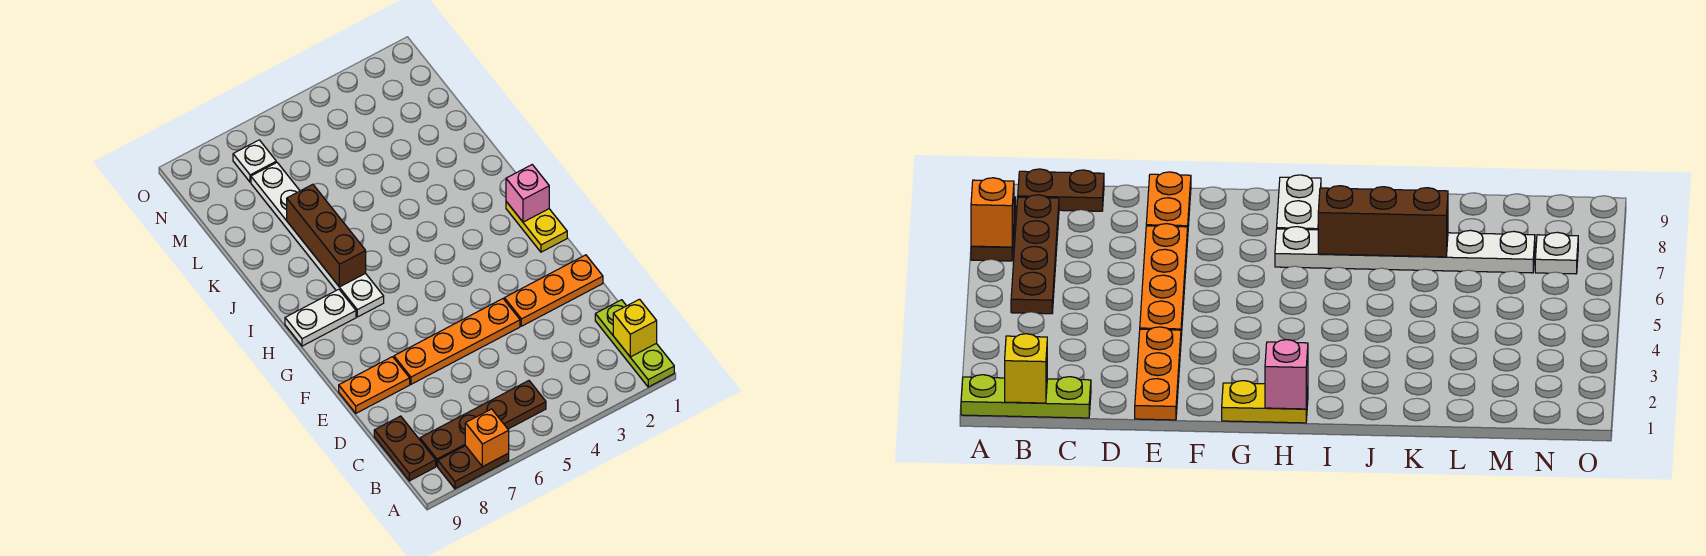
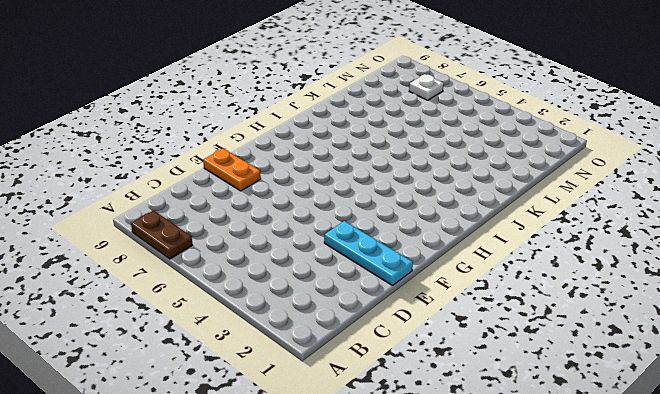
cyan plate E1:E3 level 1 -> orange plate E1:E3 level 1
none -> lime plate A1:C1 level 1
none -> brown plate B5:B8 level 1
none -> brown plate B9:C9 level 1

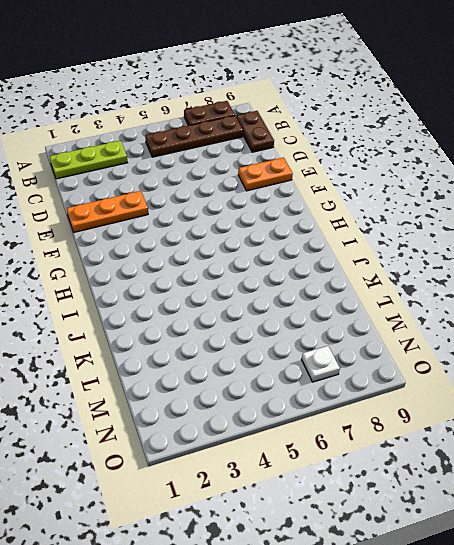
lime plate B1:B3 level 1 -> lime plate A1:C1 level 1
none -> orange plate E4:E7 level 1
none -> yellow plate G1:H1 level 1
none -> white plate H7:M7 level 1

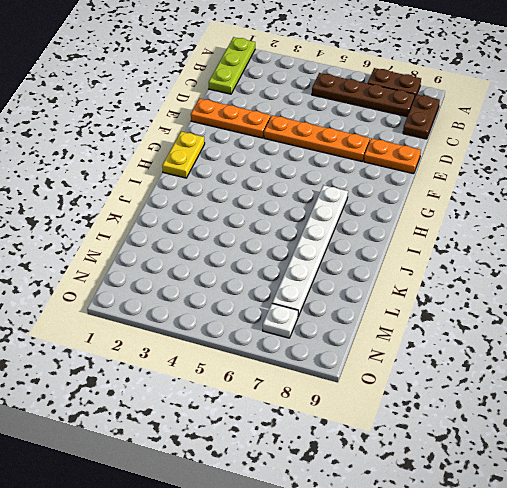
none -> white plate H8:H9 level 1
none -> orange brick A7 level 2
none -> yellow brick B1 level 2

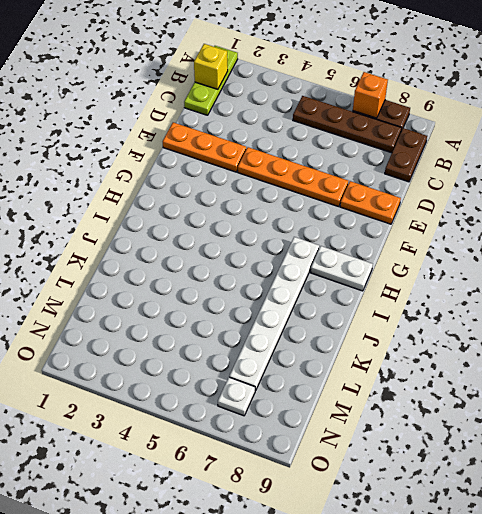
none -> yellow plate G1:H1 level 1
none -> pink brick H1 level 2
none -> brown brick I7:K7 level 2

